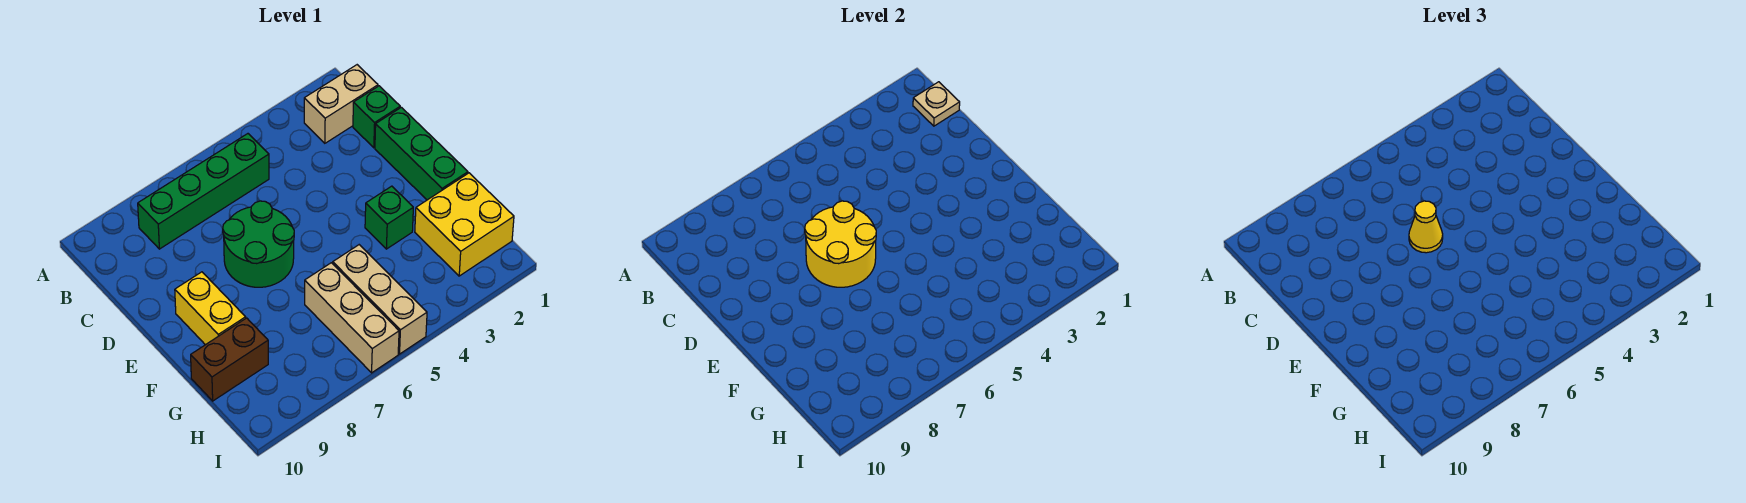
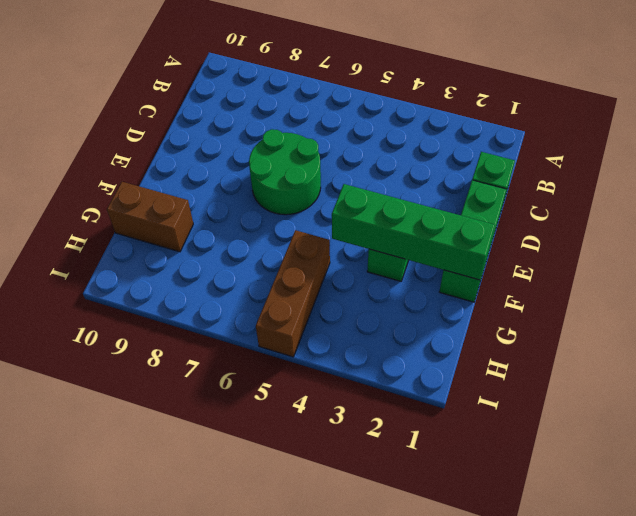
green brick F1:F4 level 2 -> green brick B5:B8 level 1
brown brick G5:I5 level 1 -> tan brick G5:I5 level 1
none -> tan brick B1:B2 level 1
none -> yellow brick E9:F9 level 1
none -> yellow brick G1:H2 level 1

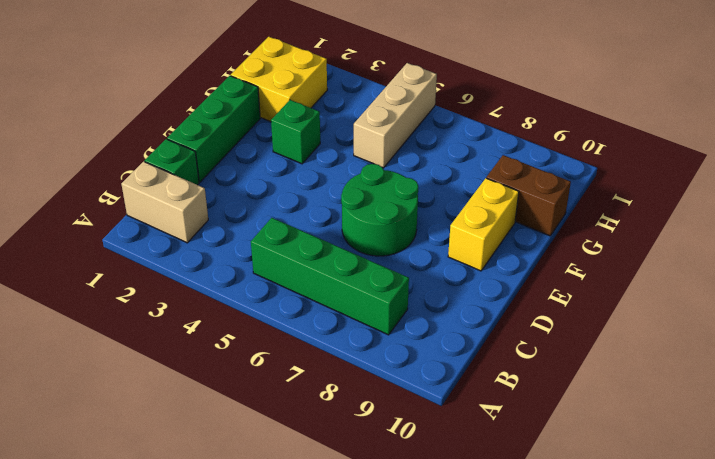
none -> tan brick G6:I6 level 1
none -> tan plate B1 level 2
none -> yellow round brick D6:E7 level 2

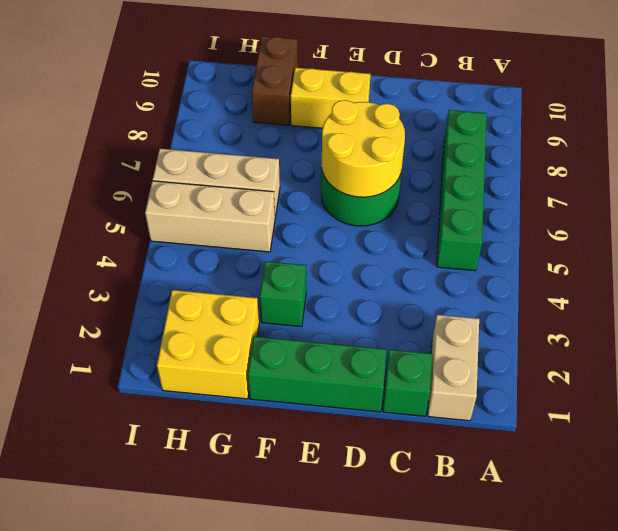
none -> tan plate B1 level 2
none -> yellow cone D6 level 3

